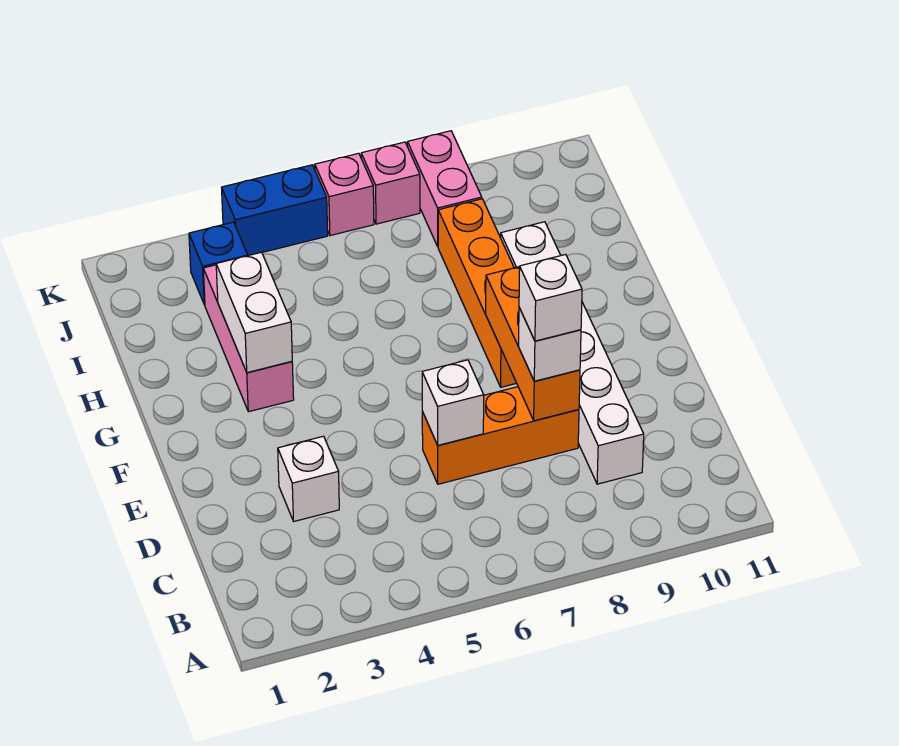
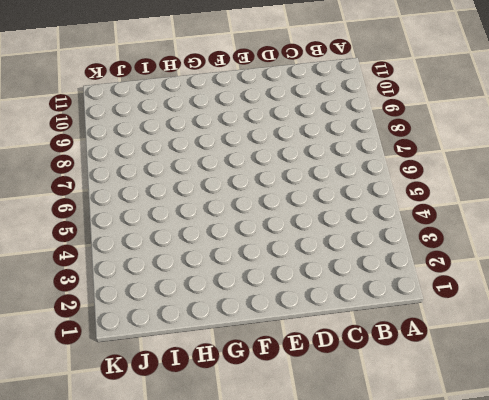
none -> white brick C9:H9 level 1
none -> white brick D3 level 1
none -> orange brick D6:D8 level 1

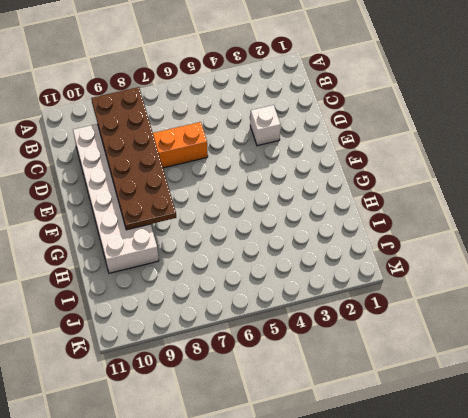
brown plate B8:G9 level 2 -> orange brick D8:F8 level 2
white brick C9:H10 level 1 -> white brick C9:H9 level 1
none -> orange brick F8:I8 level 1
none -> pink brick G3:I3 level 1
none -> blue brick J3 level 1

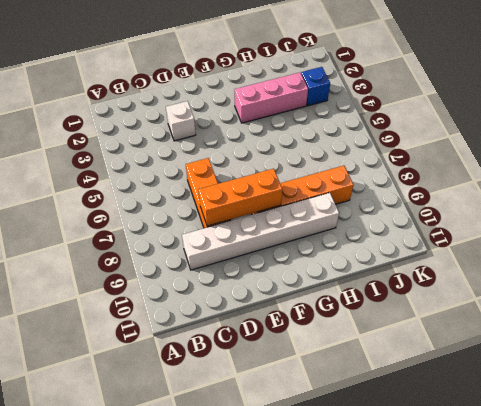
none -> pink brick J8:K8 level 1
none -> blue brick K4:K5 level 1
none -> pink brick K6 level 1

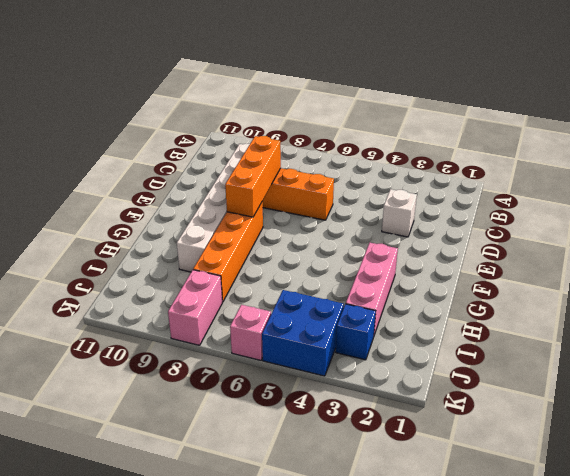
blue brick J4:K5 level 1 -> blue brick K4:K5 level 1
none -> pink brick K7 level 1
none -> white brick D6 level 2
none -> white brick G3:H3 level 2

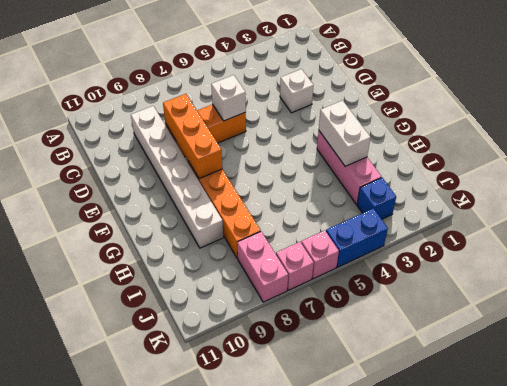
none -> white brick D8 level 3
none -> white brick D8 level 4

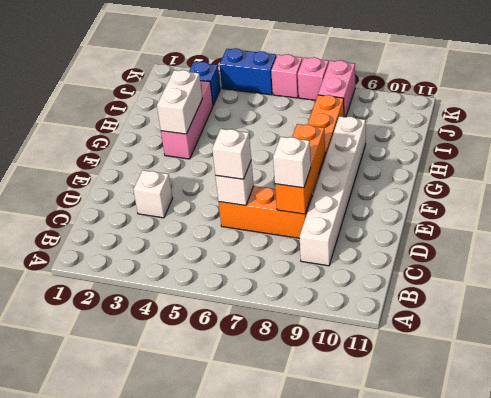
white brick D6 level 3 -> white brick D8 level 4

